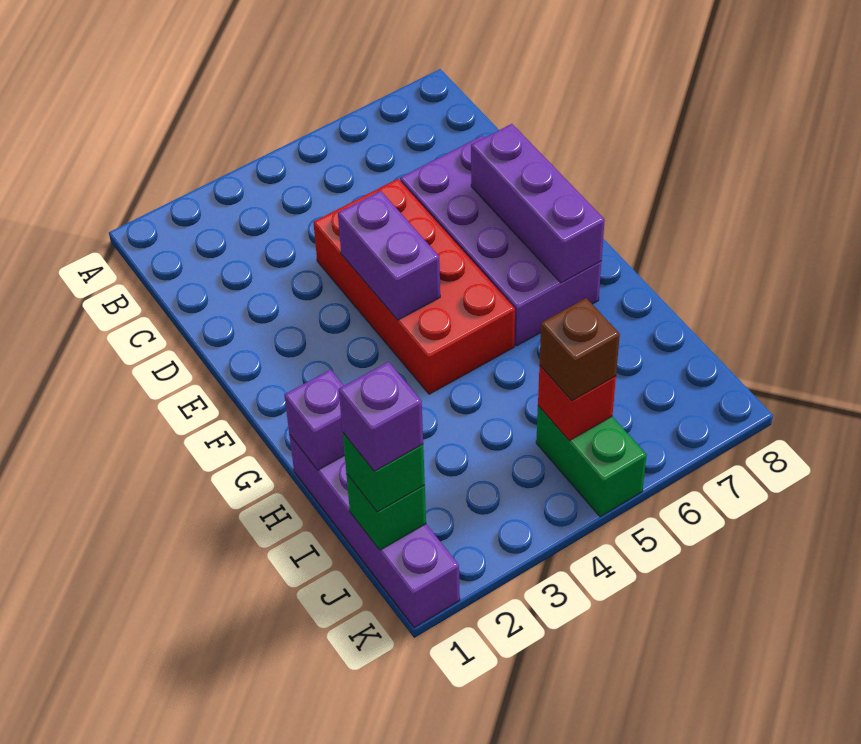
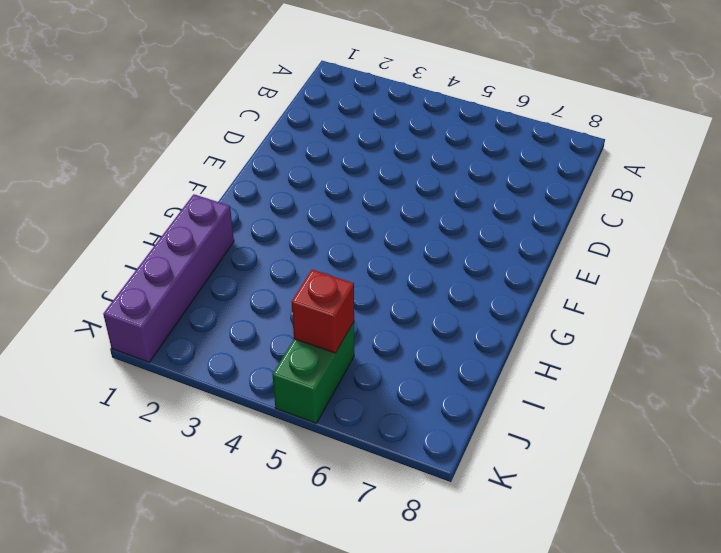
none -> red brick D4:G5 level 1
none -> purple brick D6:G7 level 1
none -> purple brick E4:F4 level 2

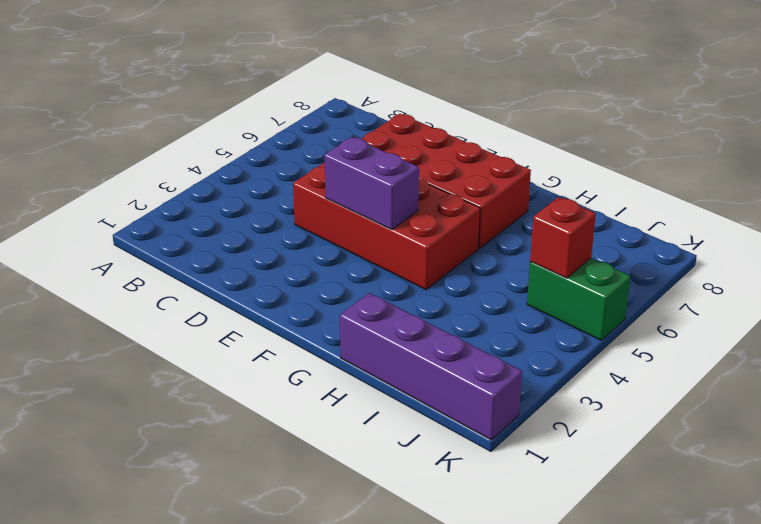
red brick D6:G7 level 1 -> purple brick D6:G7 level 1
none -> purple brick E7:G7 level 2
none -> purple brick H1 level 2
none -> green brick J1 level 2

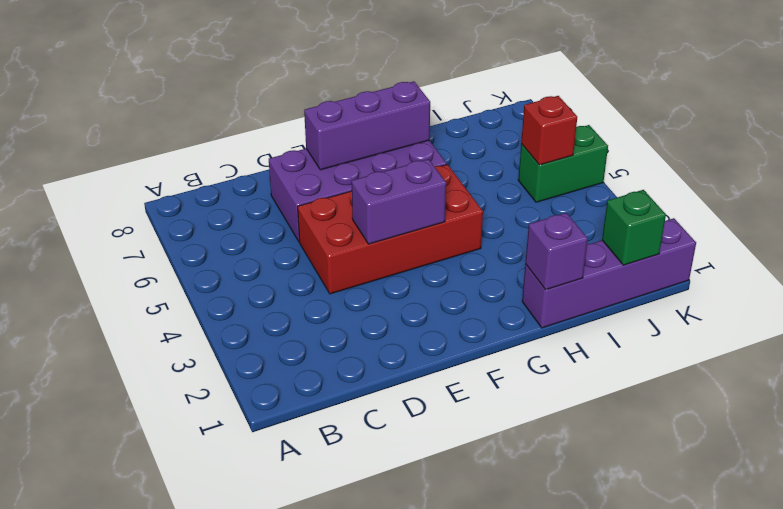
none -> green brick J1 level 3
none -> brown brick J5 level 3
none -> purple brick J1 level 4

